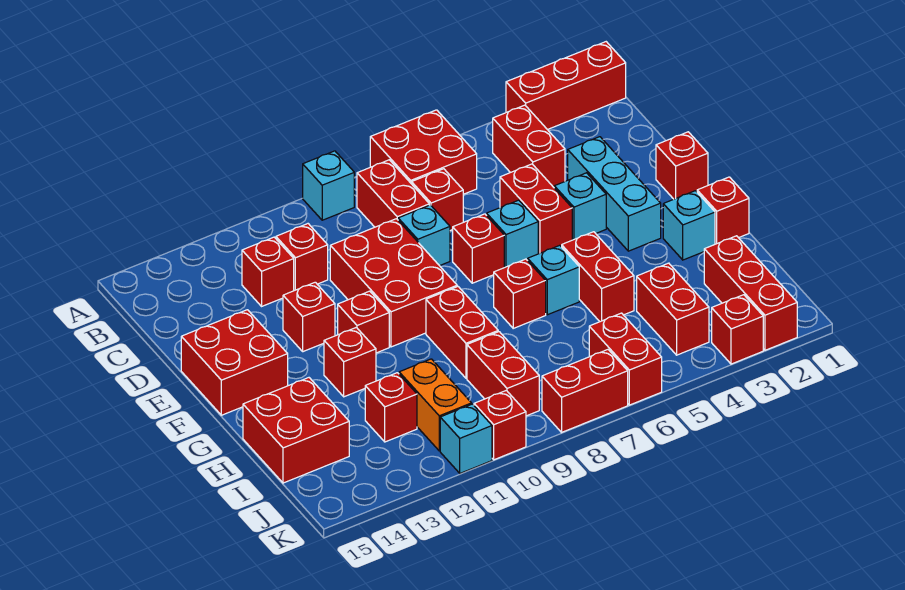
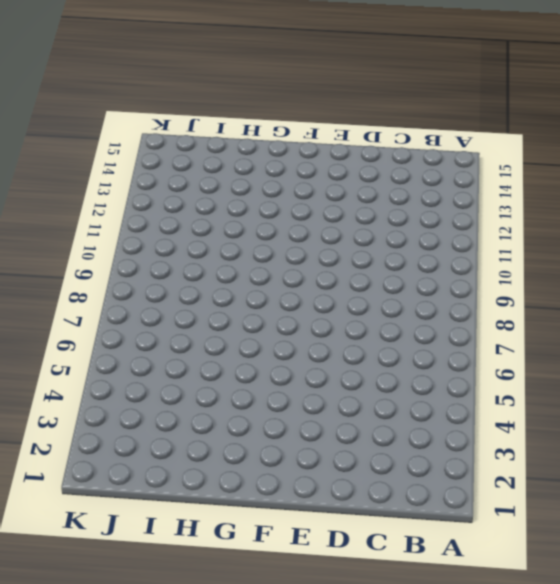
none -> red brick A1:A3 level 1
none -> red brick A6:B7 level 1
none -> cyan brick A9 level 1
none -> red brick B4:C4 level 1

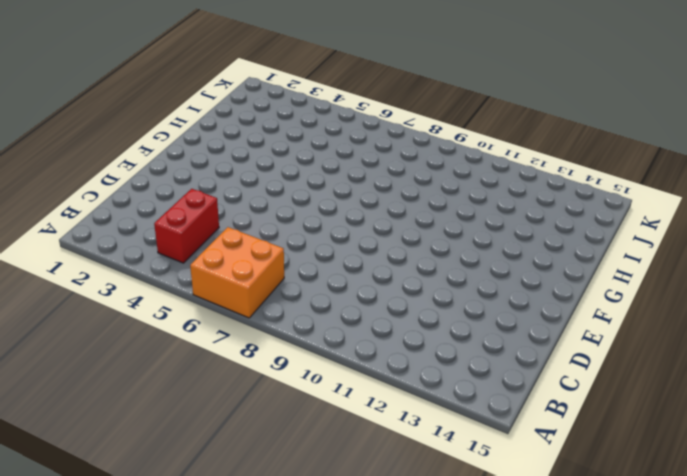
orange brick A6:B7 level 1 -> red brick A6:B7 level 1
none -> red brick A1:A3 level 1
none -> cyan brick A9 level 1
none -> red brick B8:C8 level 1
none -> red brick C7 level 1

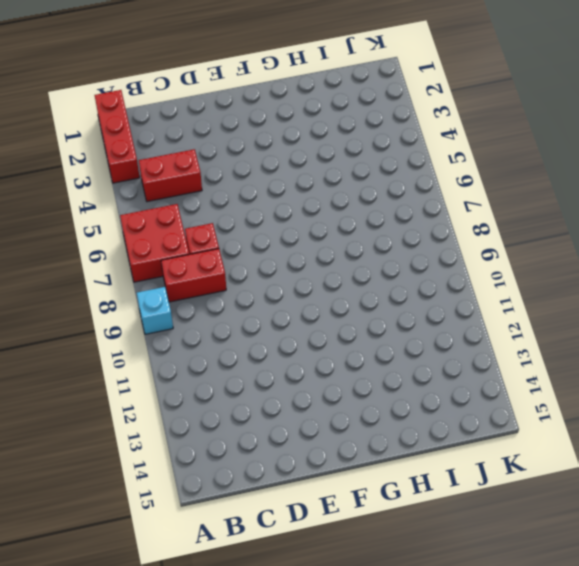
none -> red brick C11 level 1
none -> red brick C12 level 1
none -> cyan brick D3:F3 level 1
none -> red brick D5:E5 level 1

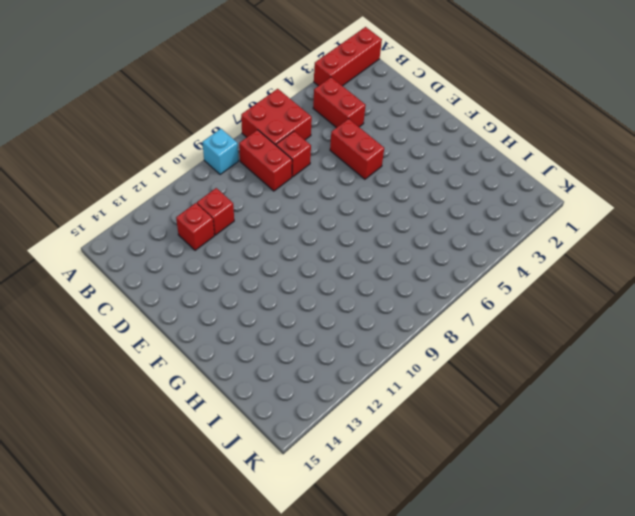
none -> cyan brick D3:F3 level 1
none -> cyan brick D8 level 1
none -> red brick D9:F10 level 1
none -> red brick E1 level 1

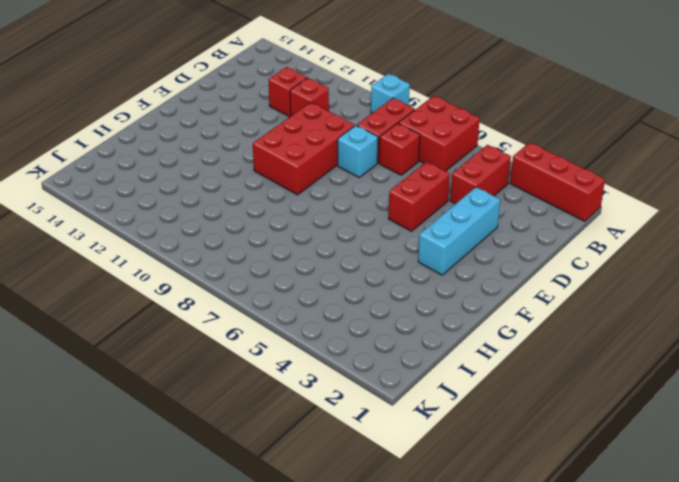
none -> red brick E1 level 1
none -> cyan brick E4 level 1
none -> cyan brick E6 level 1
none -> red brick E7 level 1

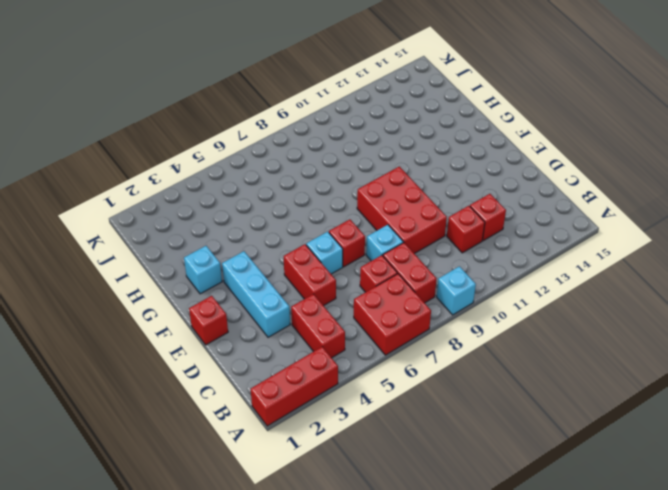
none -> cyan brick E4 level 1
none -> red brick E12 level 1
none -> red brick E14:F15 level 1
none -> red brick F11 level 1

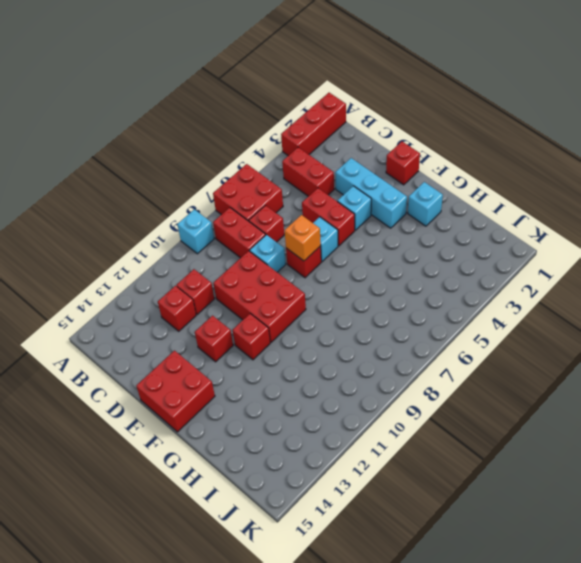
orange brick E7 level 2 -> none
none -> red brick G1 level 1
none -> red brick G5:H5 level 1
none -> cyan brick G6 level 1
none -> red brick G7 level 1

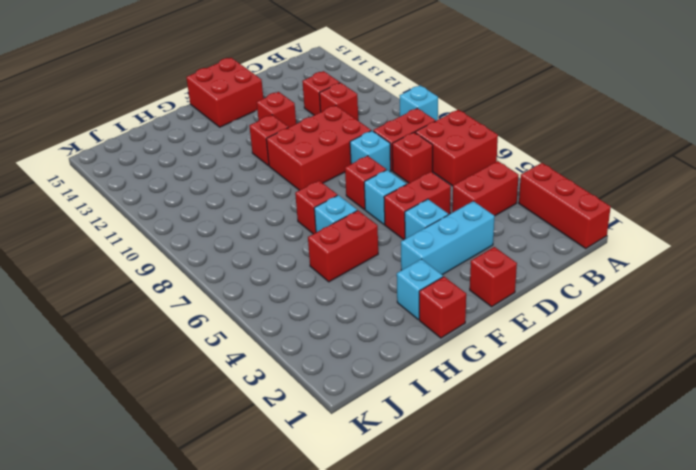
none -> red brick G9:H9 level 1
none -> red brick G12 level 1
none -> red brick H14:I15 level 1
none -> red brick I2:K2 level 1

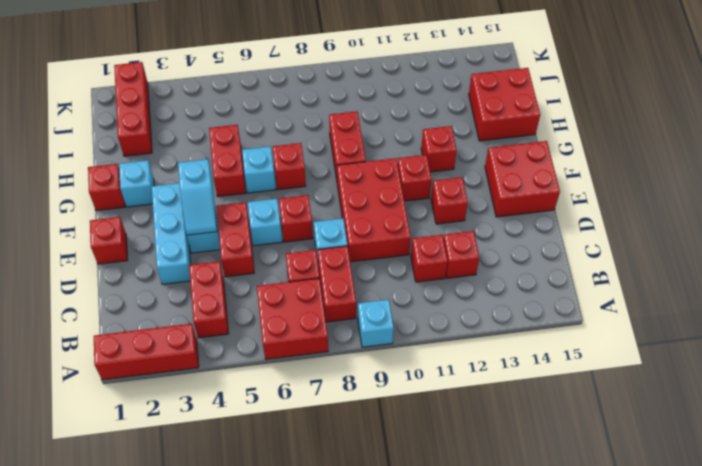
cyan slope E4:F4 level 2 top F -> none
none -> red brick I4:J4 level 1
none -> red brick I9:J9 level 1
none -> orange brick I11:J11 level 1
none -> red brick I12 level 1

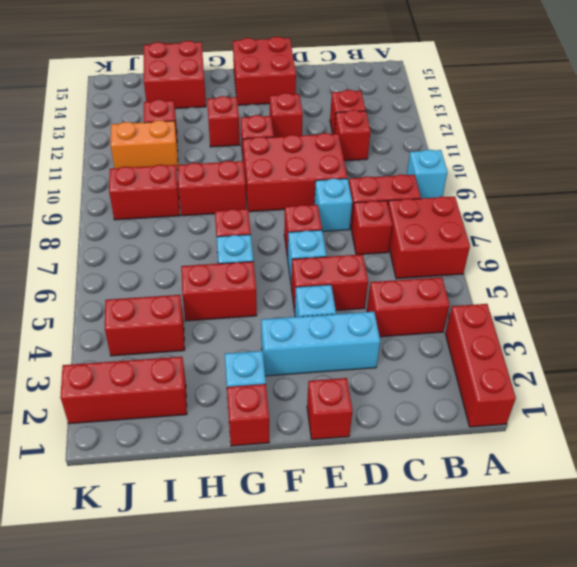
none -> red brick J6:K6 level 1
none -> red brick K3 level 1
none -> red brick K7:K8 level 1
none -> red brick K10 level 1

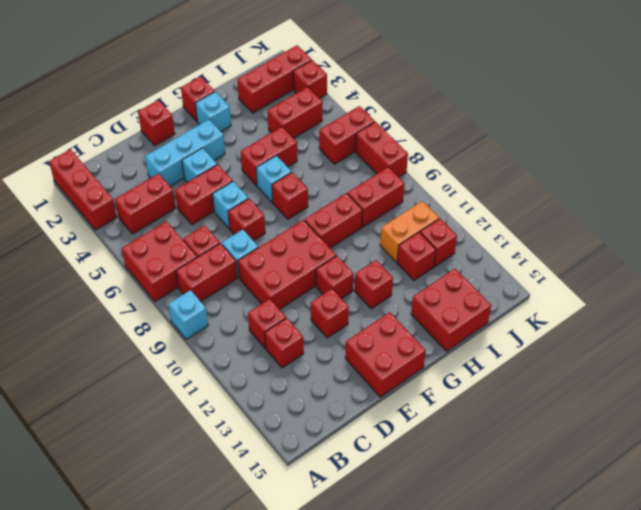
red brick J12 level 1 -> red brick K10 level 1
none -> cyan brick K11 level 1

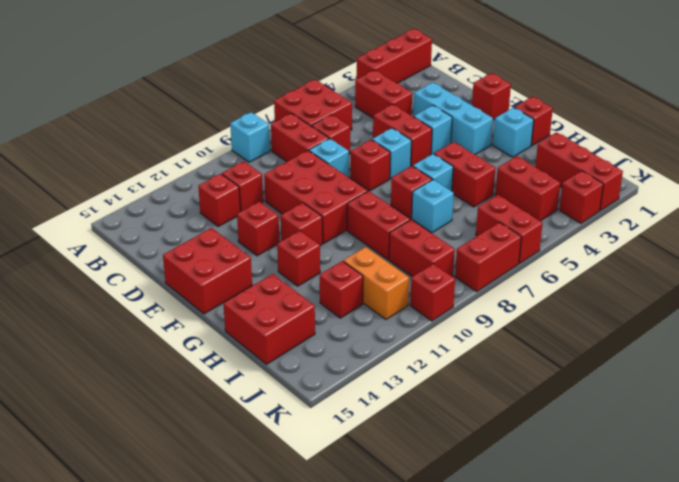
cyan brick H7 level 1 -> cyan brick K11 level 1

